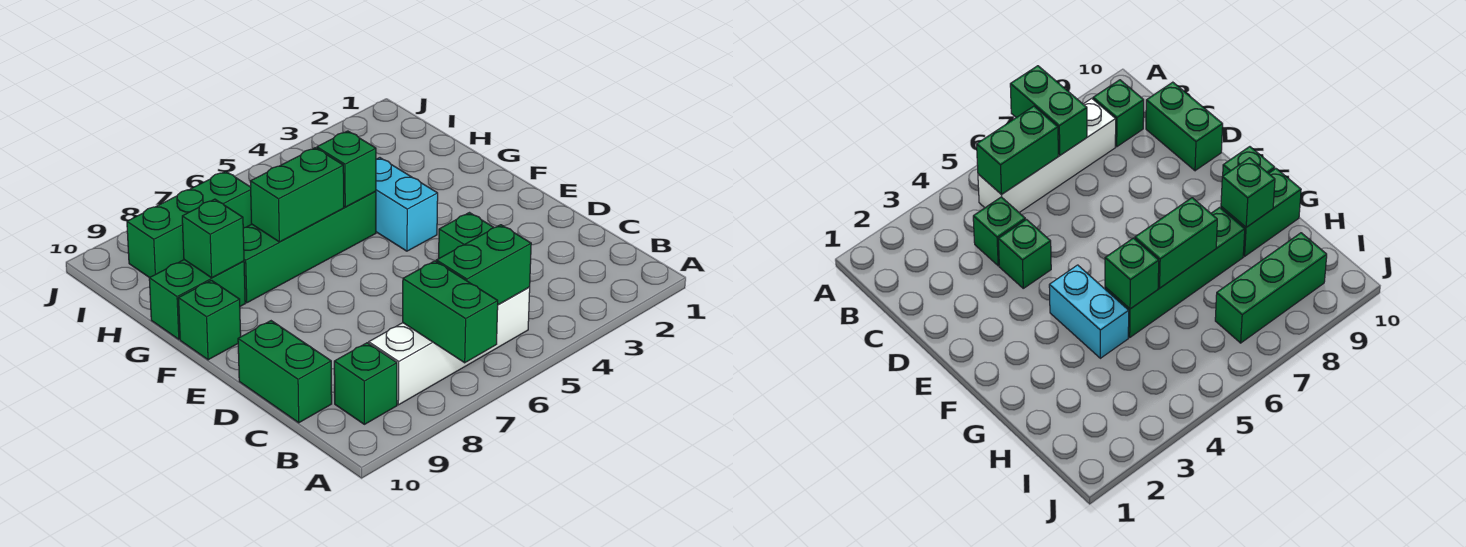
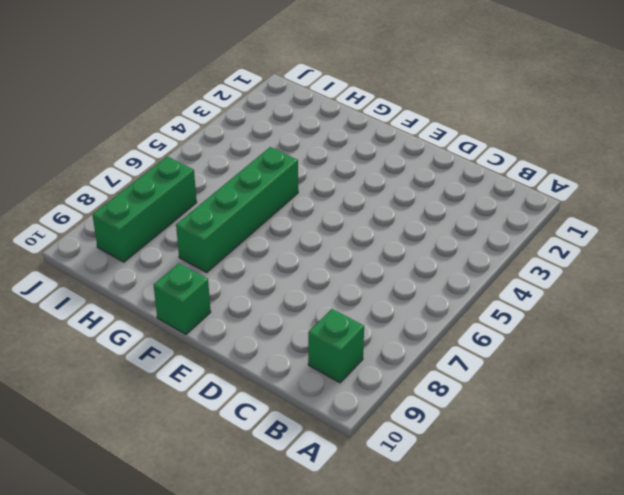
none -> white brick B5:B8 level 1
none -> green brick C4 level 1
none -> green brick C10:D10 level 1

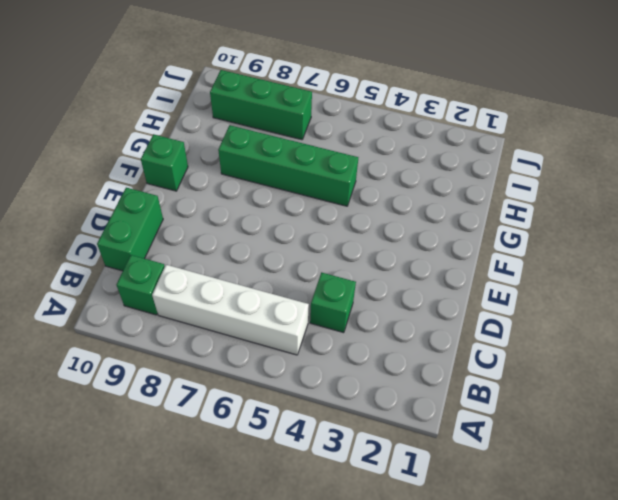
none -> green brick D4 level 1
none -> cyan brick F4:G4 level 1
none -> green brick G9:G10 level 1

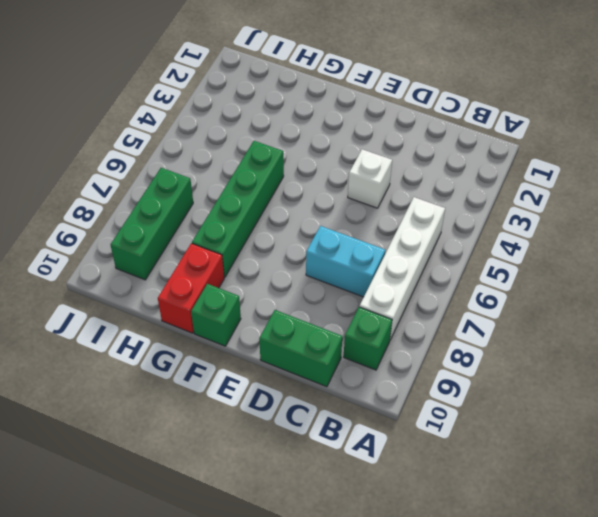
cyan brick C7:D7 level 1 -> cyan brick F4:G4 level 1
white brick D4 level 1 -> green brick D4 level 1
red brick G9:G10 level 1 -> green brick G9:G10 level 1
none -> green brick C4 level 1
none -> green brick A7:B7 level 2
none -> green brick B5:B6 level 2

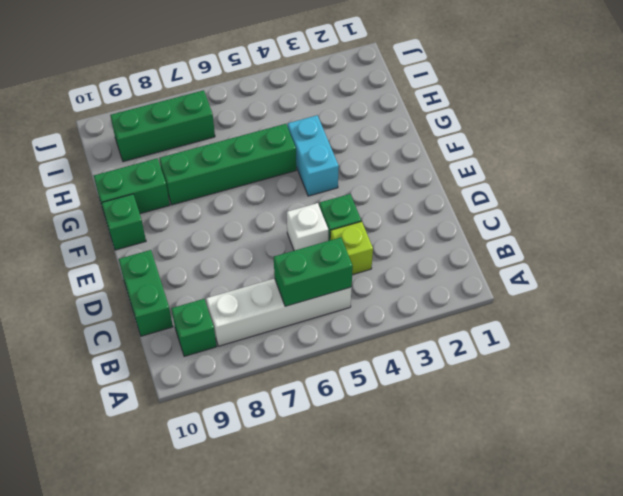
lime brick C4 level 1 -> green brick C4 level 1
white brick D5 level 1 -> none
none -> green brick A7:B7 level 2
none -> green brick G5 level 2
none -> green brick G6:G7 level 2

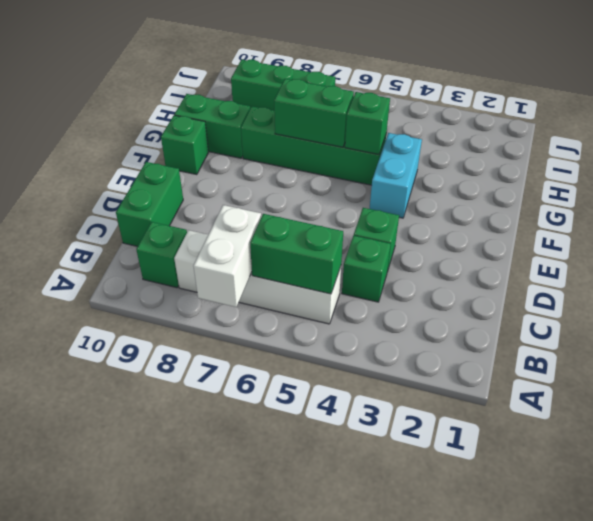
white brick A7:B7 level 2 -> green brick A7:B7 level 2
none -> green brick G9 level 2

